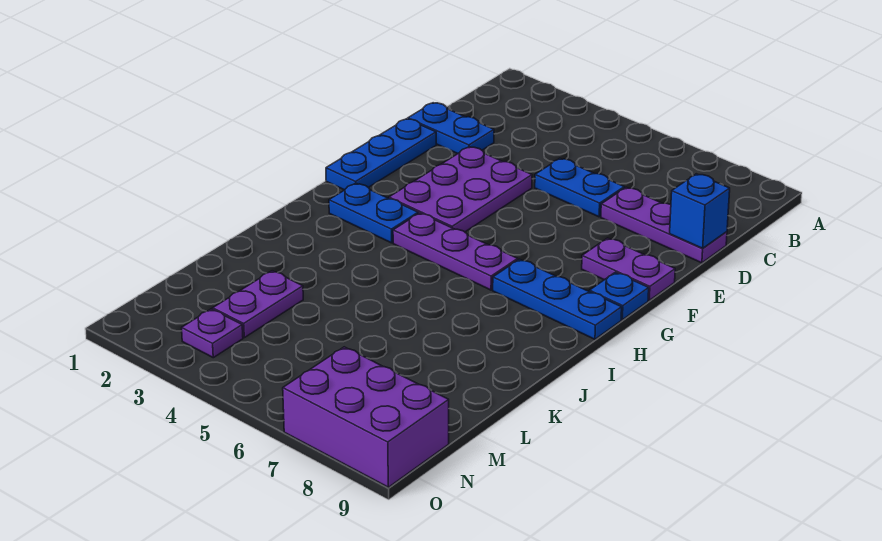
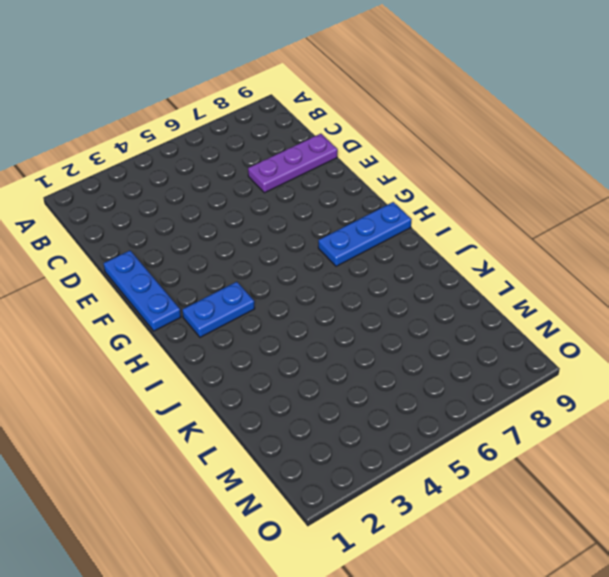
none -> blue plate D1:D2 level 1
none -> blue plate D5:D6 level 1
none -> purple plate E3:G4 level 1

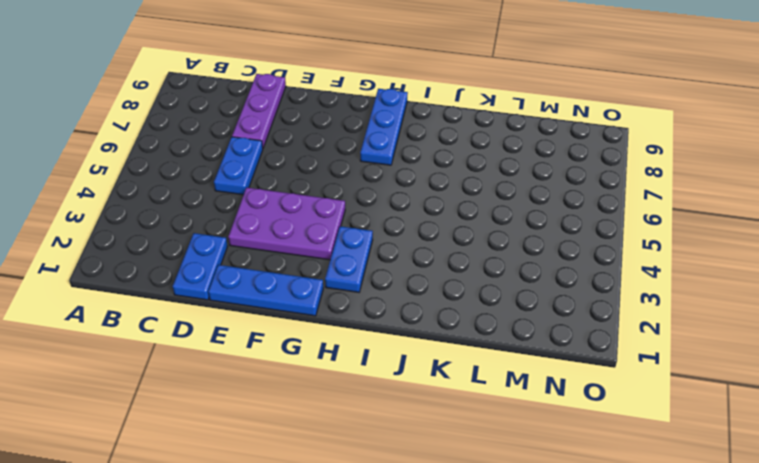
none -> purple plate F8:F9 level 1
none -> blue plate G9 level 1
none -> purple plate H4:H6 level 1

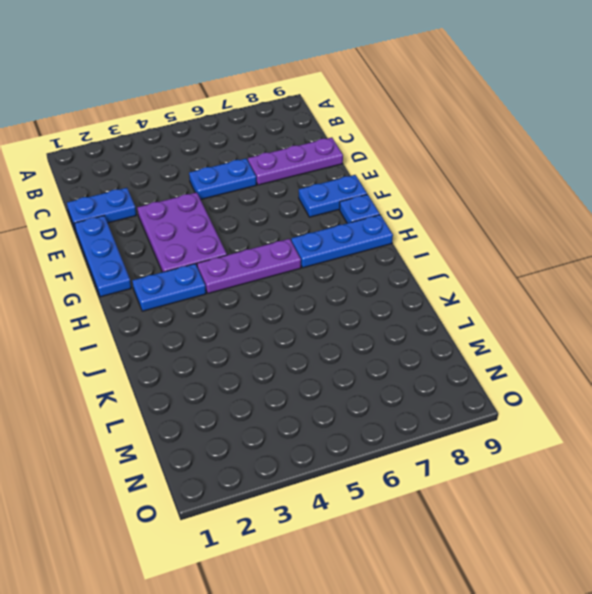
blue plate F8:F9 level 1 -> purple plate F8:F9 level 1
none -> purple plate L3:M3 level 1
none -> purple plate N3 level 1
none -> purple brick N7:O9 level 1

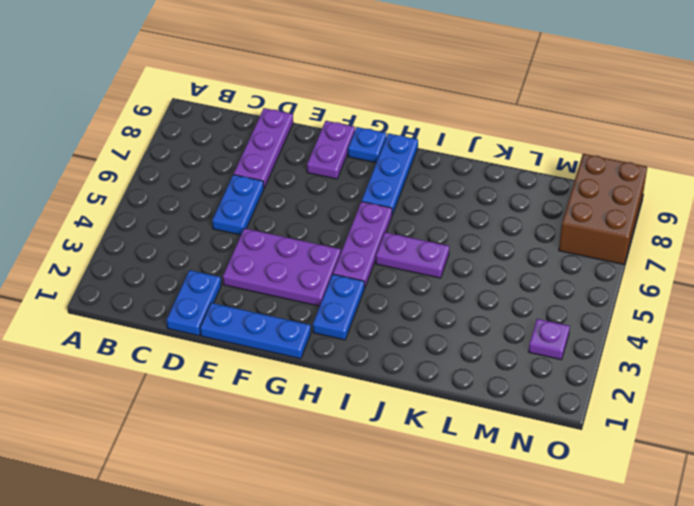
purple plate I5:J5 level 1 -> purple plate L3:M3 level 1
brown brick N7:O9 level 1 -> purple brick N7:O9 level 1
none -> blue brick D9 level 2

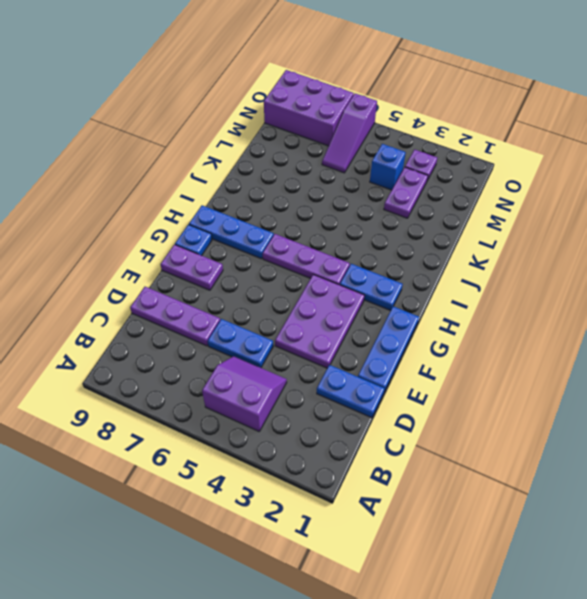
purple slope B4:C5 level 1 top B -> none
blue brick M4 level 1 -> blue brick D9 level 2
purple slope M6:O6 level 1 top O -> none

